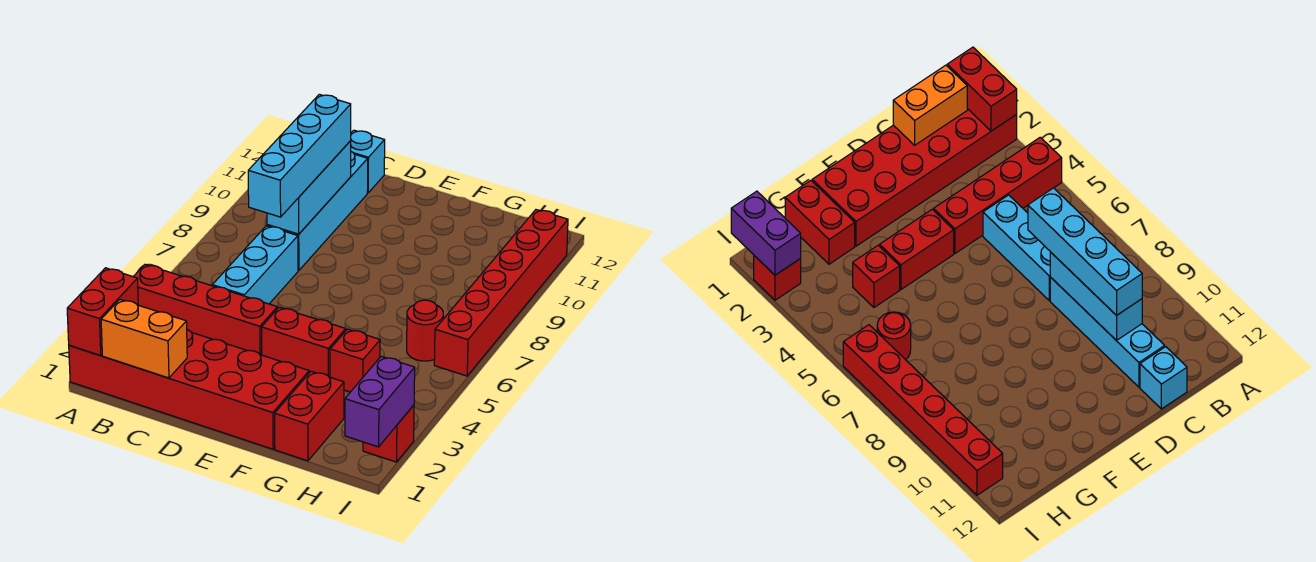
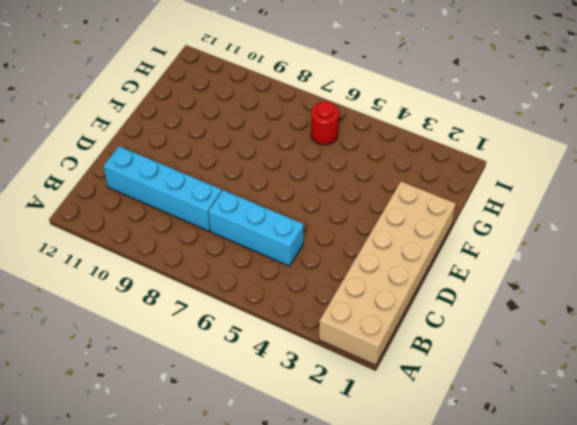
tan brick A1:F2 level 1 -> red brick A1:F2 level 1
none -> red brick A4:D4 level 1
none -> cyan brick C12 level 1
none -> red brick E4:F4 level 1

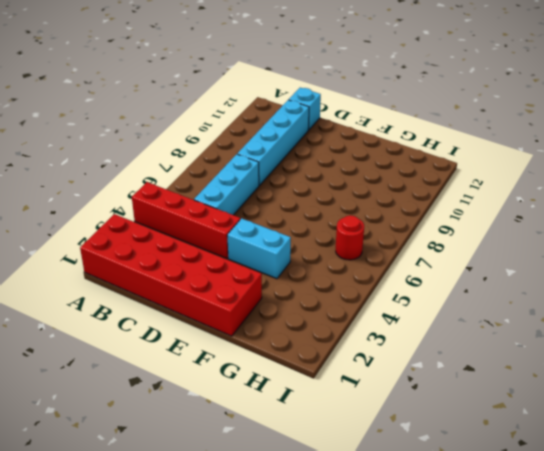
cyan brick E4:F4 level 1 -> red brick E4:F4 level 1
none -> red brick G1:G2 level 1
none -> red brick G4 level 1
none -> red brick I2 level 1

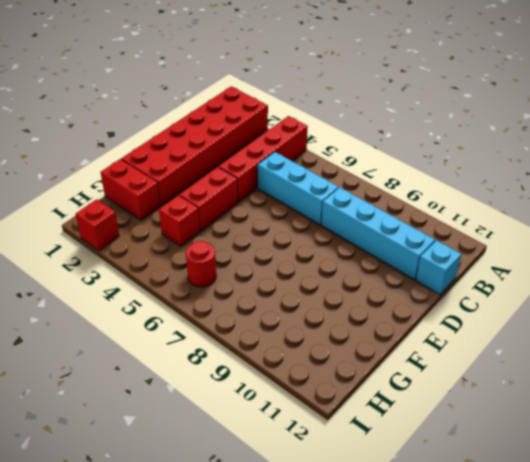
none -> red brick I6:I11 level 1
none -> red brick A1:A2 level 2
none -> orange brick B1:C1 level 2

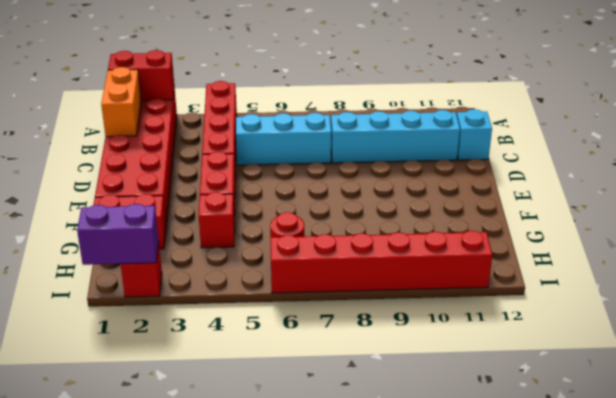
none -> cyan brick C8:C10 level 2
none -> cyan brick C7:C10 level 3

